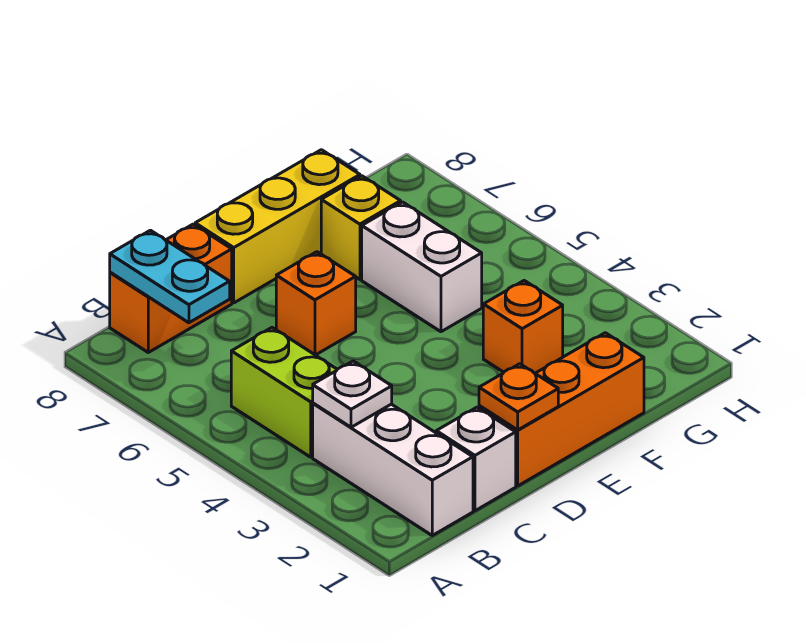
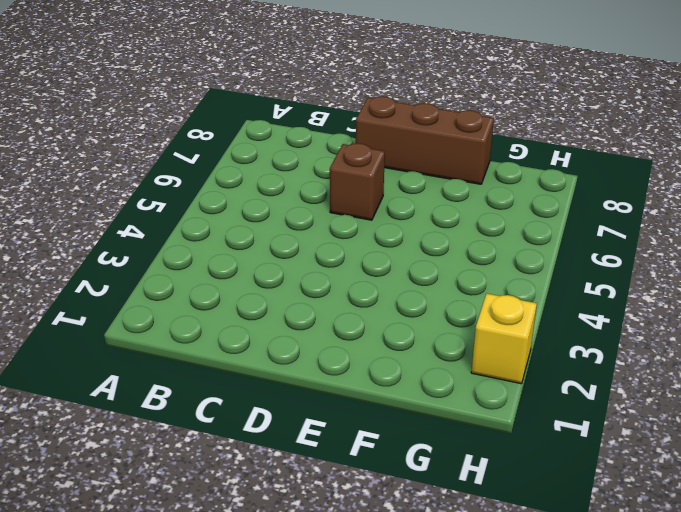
brown brick D6 level 1 -> orange brick D6 level 1
brown brick D8:F8 level 1 -> yellow brick D8:F8 level 1
yellow brick H2 level 1 -> yellow brick F7 level 1
none -> white brick B1:B3 level 1
none -> lime brick B4:B5 level 1
none -> orange brick B8:C8 level 1

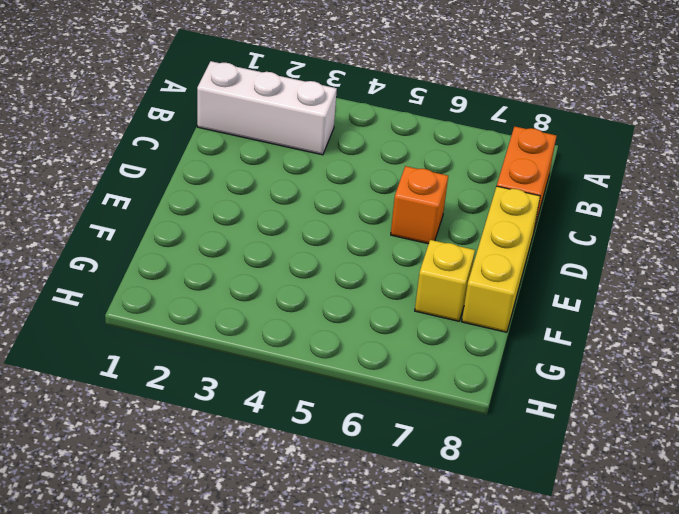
none -> lime brick B4:B5 level 1
none -> white brick C1 level 1
none -> orange brick D1:F1 level 1

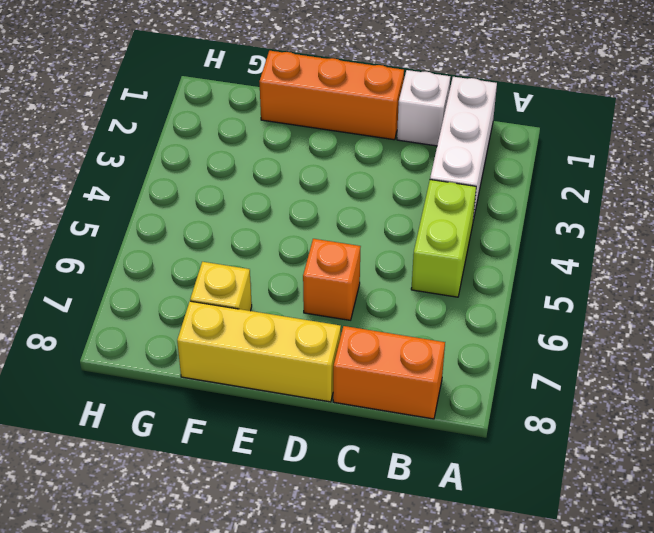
none -> orange brick F3 level 1
none -> white brick F5:F6 level 1
none -> white plate B3 level 2

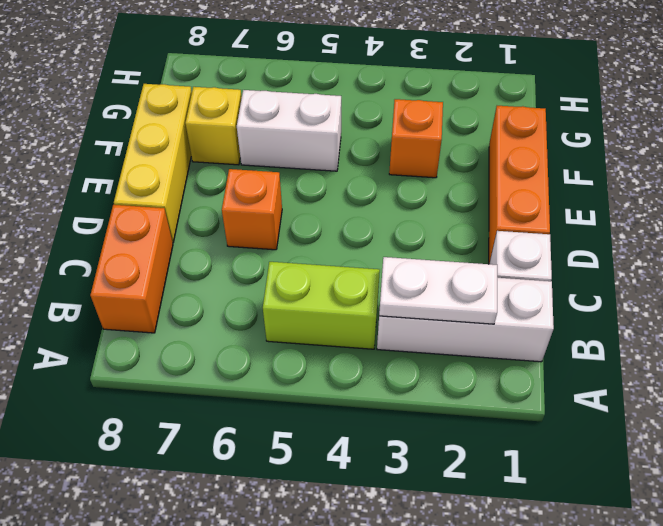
white plate B2:B3 level 2 -> white plate B3 level 2
none -> cyan plate B7:B8 level 2
none -> orange plate D1 level 2

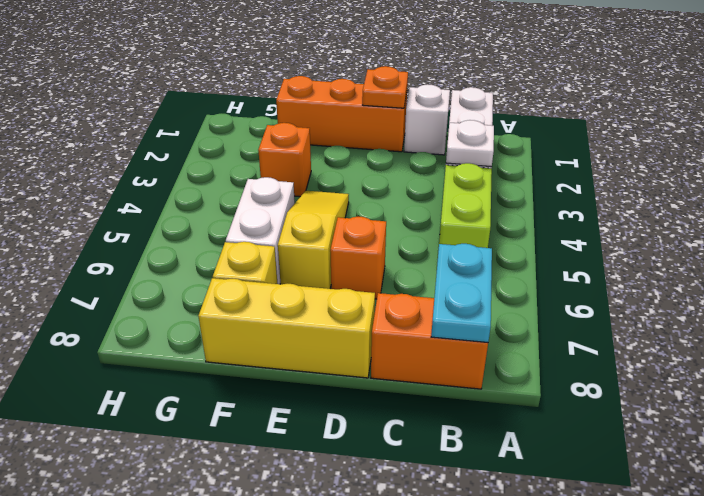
yellow slope E4:E6 level 1 top 6 -> none

